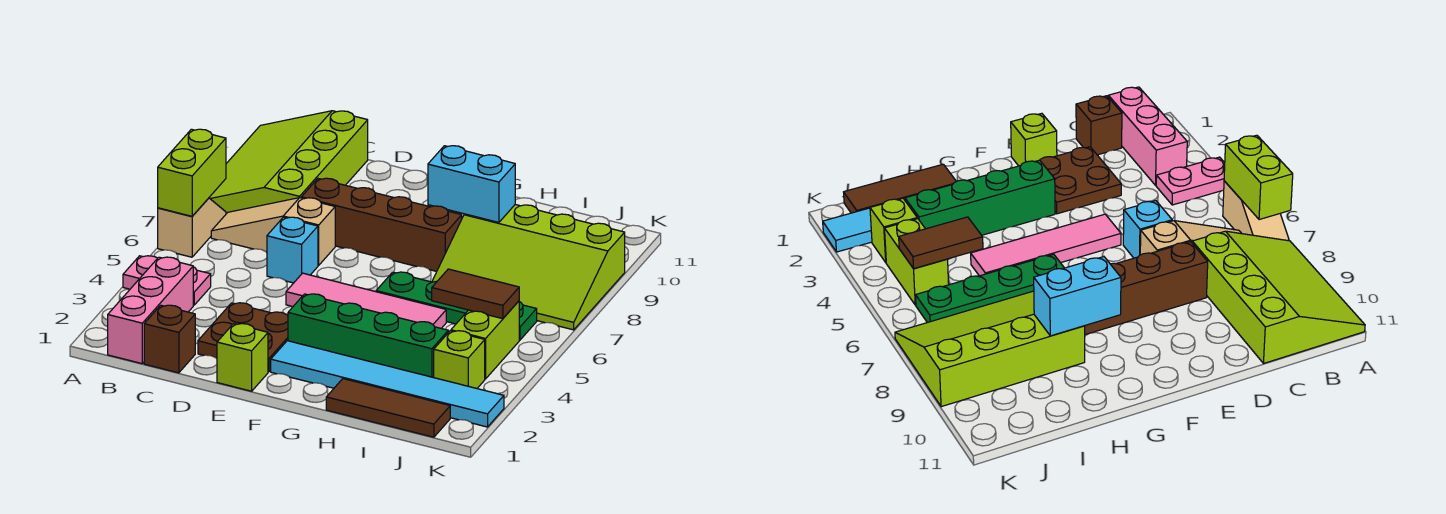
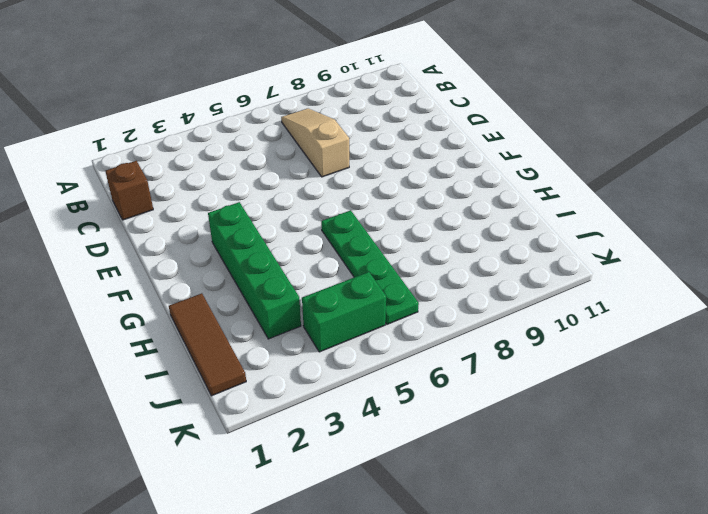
green brick J4:J5 level 1 -> lime brick J4:J5 level 1
none -> pink plate A4:B4 level 1
none -> tan slope A6:A7 level 1 top 6
none -> lime slope A8:C11 level 1 top C

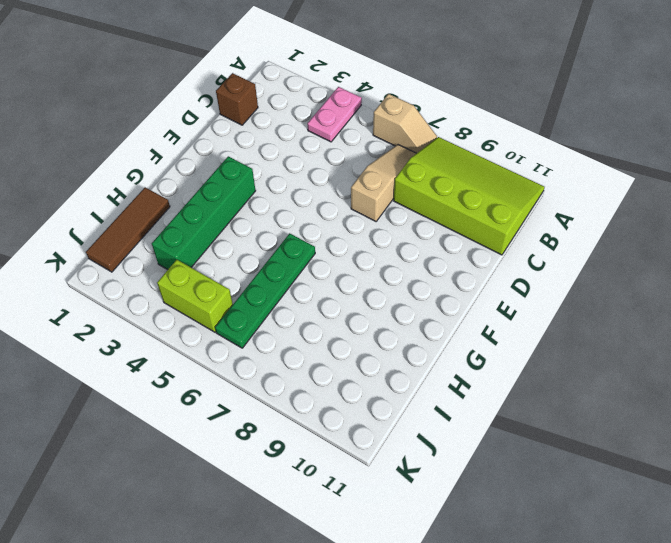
none -> pink brick B1:B3 level 1
none -> brown plate D2:E3 level 1
none -> cyan brick D6 level 1

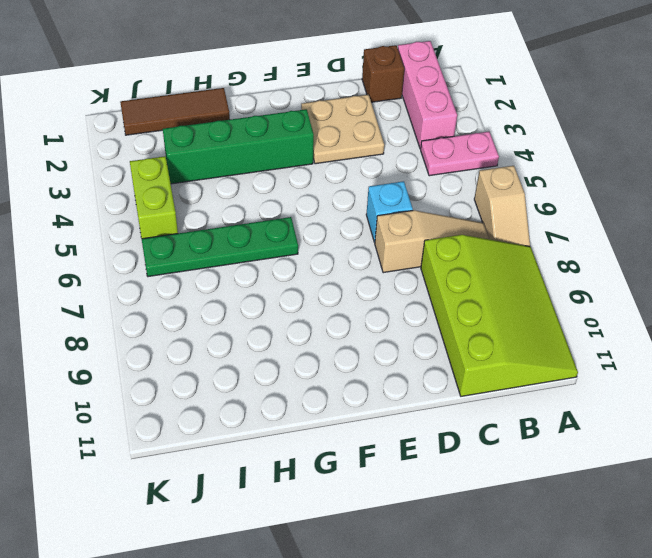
tan plate D2:E3 level 1 -> brown plate D2:E3 level 1
none -> brown brick D8:G8 level 1
none -> lime brick E1 level 1
none -> pink tile E5:H5 level 1

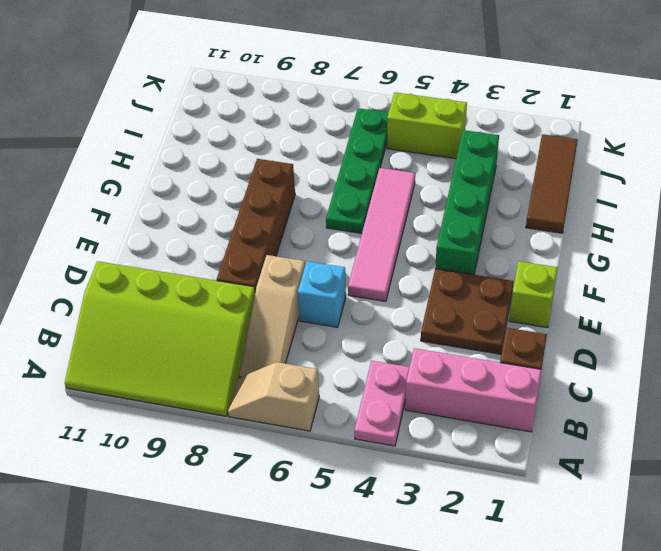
none -> cyan tile F2:K2 level 1
none -> lime slope H7:K9 level 1 top 9
none -> lime brick J3 level 1

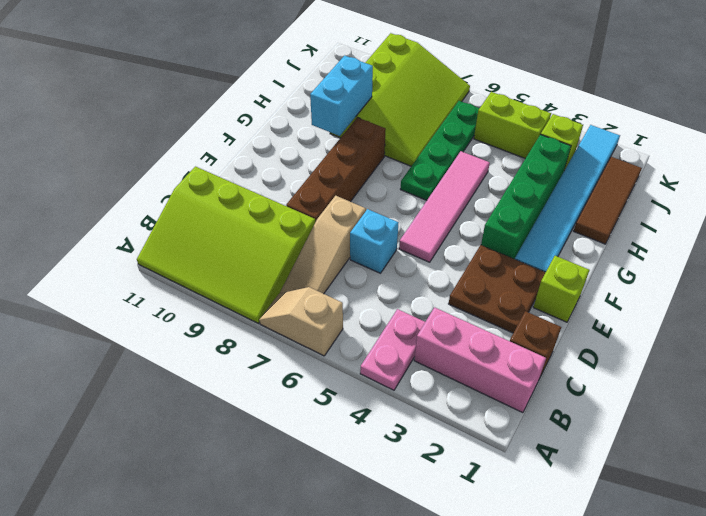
none -> lime brick A6:A7 level 2
none -> brown tile I5:J5 level 2

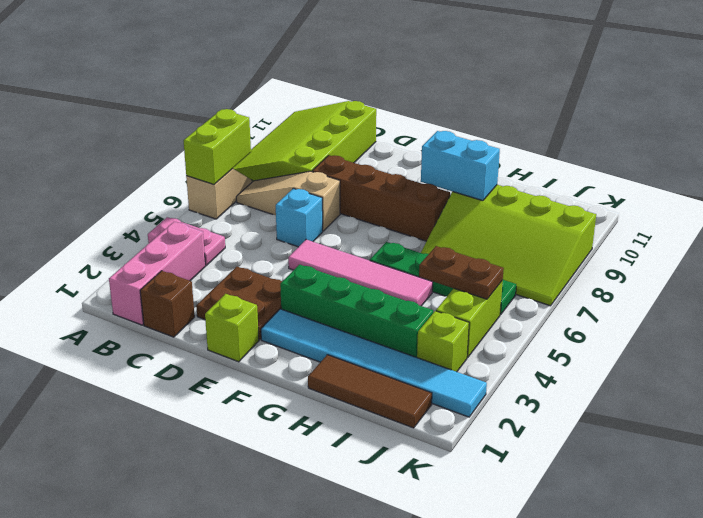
brown plate I5:J5 level 2 -> brown tile I5:J5 level 2

